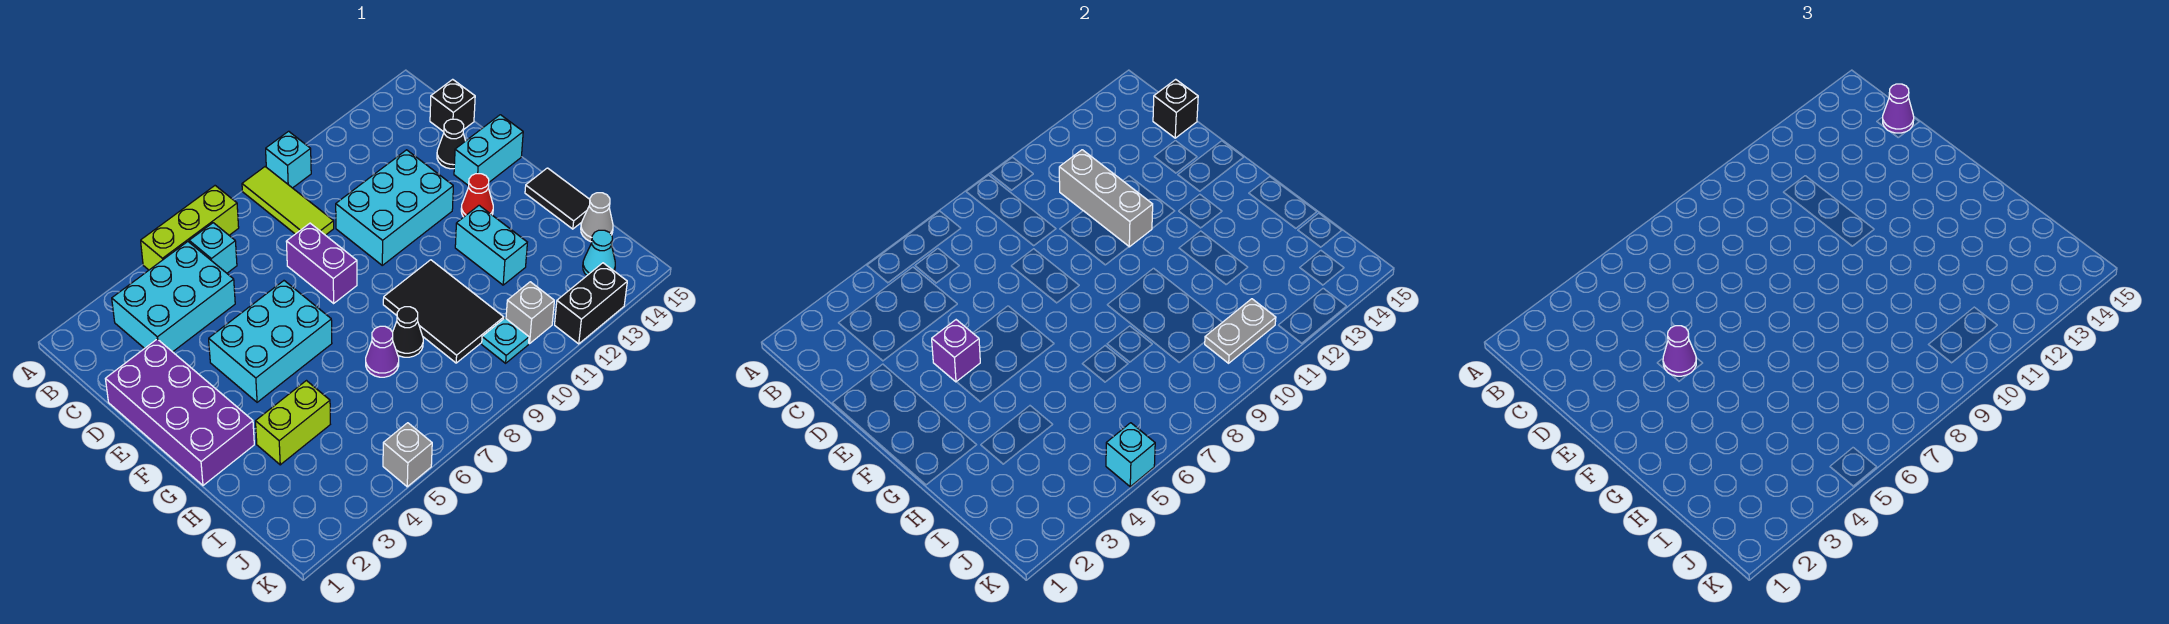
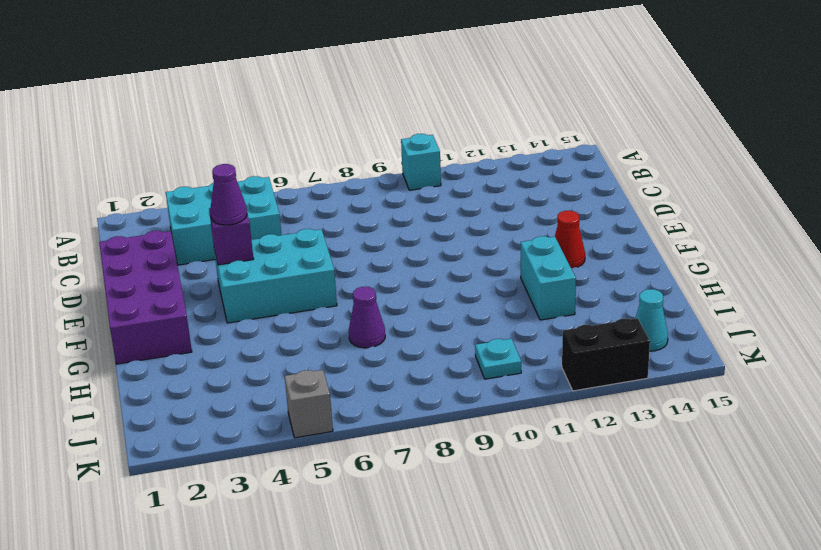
none -> lime brick A5:A7 level 1
none -> lime tile A9:C9 level 1
none -> cyan brick B6 level 1
none -> black brick C15 level 1

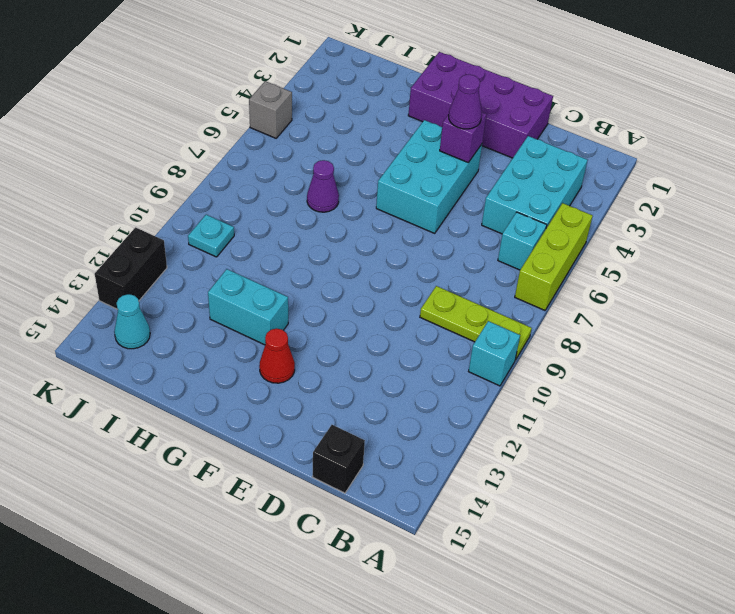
lime plate A9:C9 level 1 -> lime tile A9:C9 level 1
none -> purple brick D8:E8 level 1
none -> cyan brick D10:E12 level 1
none -> black cone D14 level 1
none -> cyan brick E14:E15 level 1

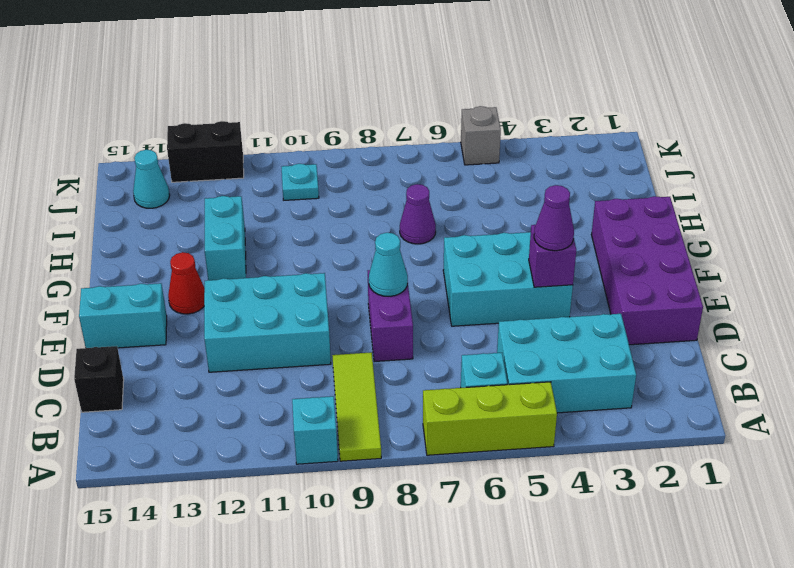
cyan cone E8 level 2 -> none
none -> black cone D14 level 1
none -> black tile G9:I10 level 1
none -> black tile G15:H15 level 1
none -> lime brick H3:H4 level 1

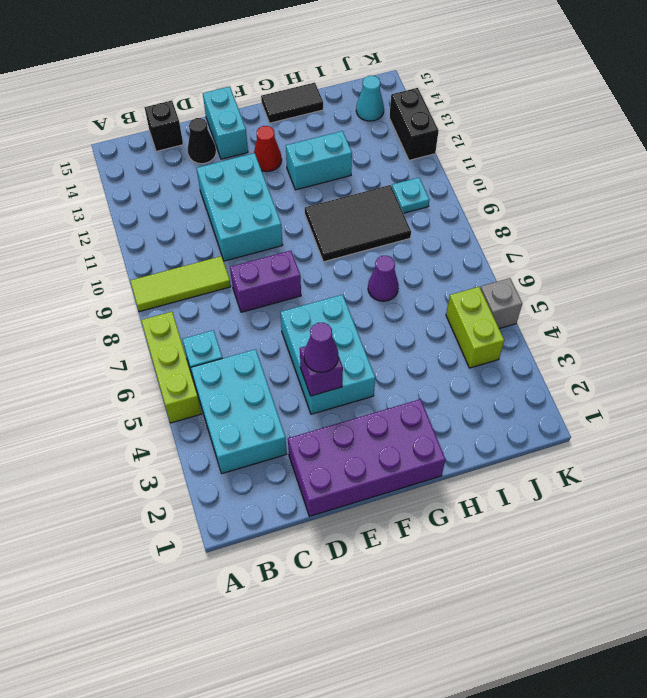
lime brick J4:J5 level 1 -> lime brick H3:H4 level 1
none -> cyan brick A10 level 1
none -> black cone H8 level 1
none -> grey cone I15 level 1
none -> grey brick J11 level 1

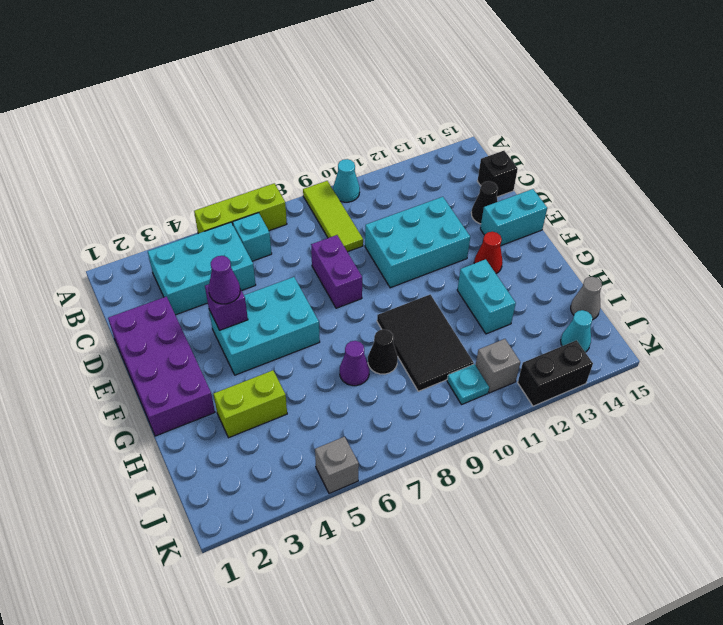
cyan cone A10 level 1 -> cyan brick A10 level 1
none -> black tile G15:H15 level 1
none -> grey brick C11:E11 level 2
none -> black brick C15 level 2
none -> grey plate J10:J11 level 2

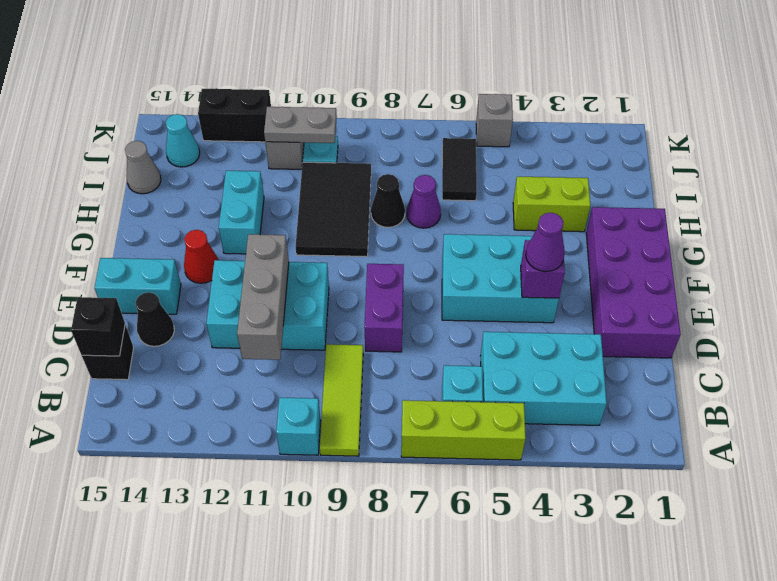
black tile I6:J6 level 1 -> black tile G15:H15 level 1
none -> cyan brick K5 level 2
none -> purple cone C15 level 3

